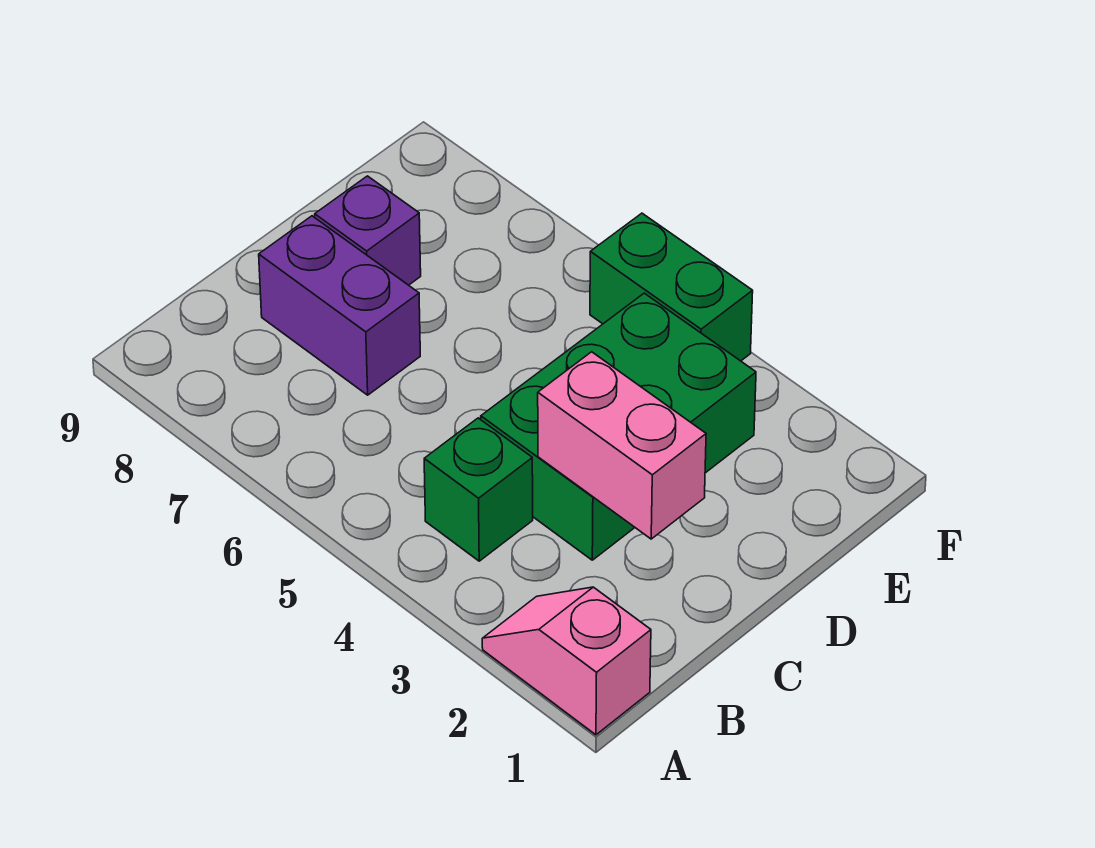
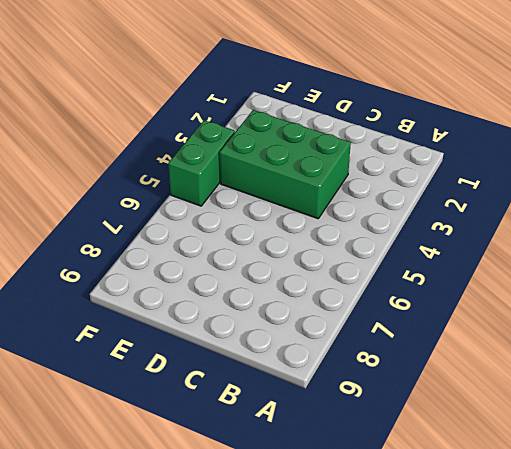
none -> pink slope A1:A2 level 1 top 1
none -> green brick B4 level 1

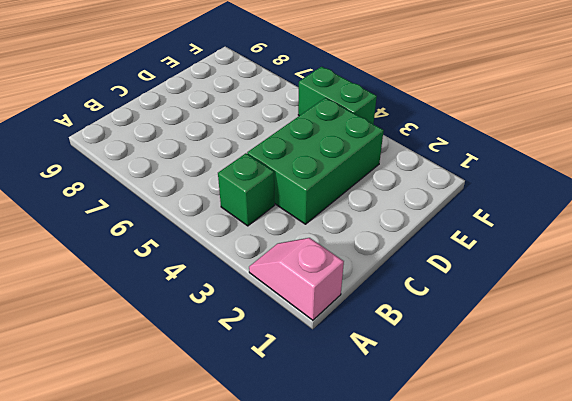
none -> purple brick C7:C8 level 1
none -> purple brick D8 level 1

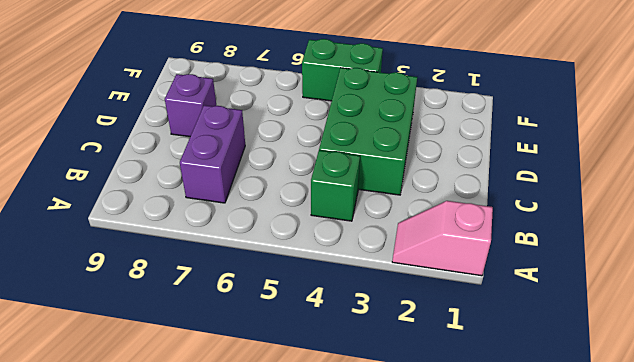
purple brick B7:C7 level 1 -> purple brick C7:C8 level 1
none -> pink brick C2:C3 level 2

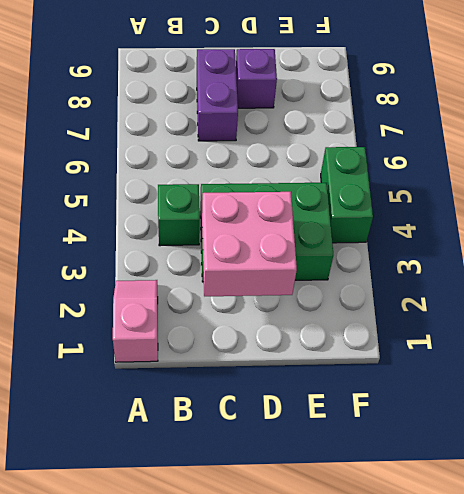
pink brick C2:D3 level 2 -> pink brick C2:C3 level 2

